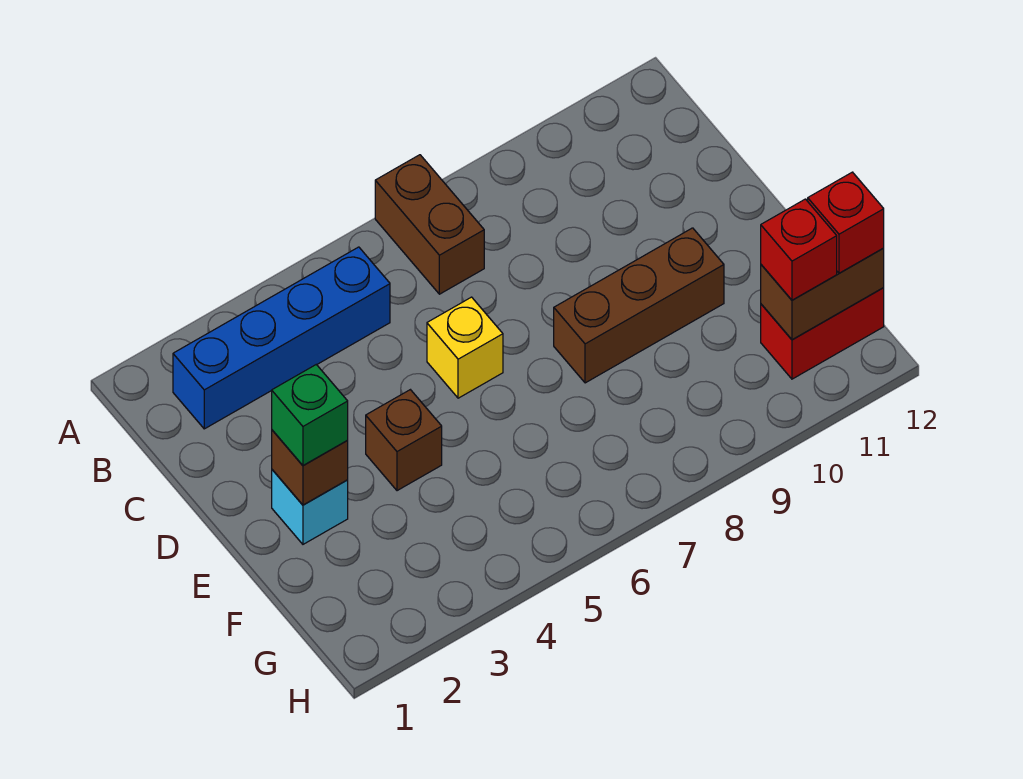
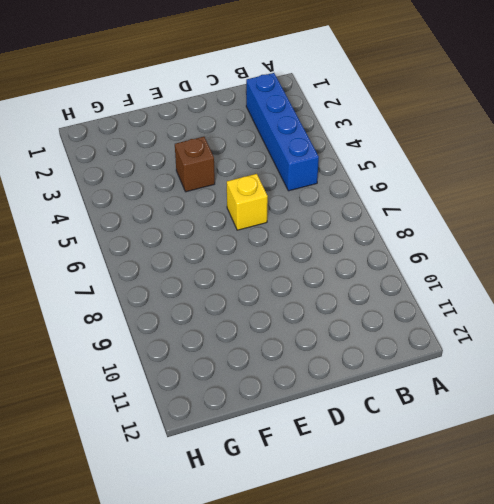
none -> brown brick A7:B7 level 1
none -> cyan brick E2 level 1
none -> brown brick E8:E10 level 1

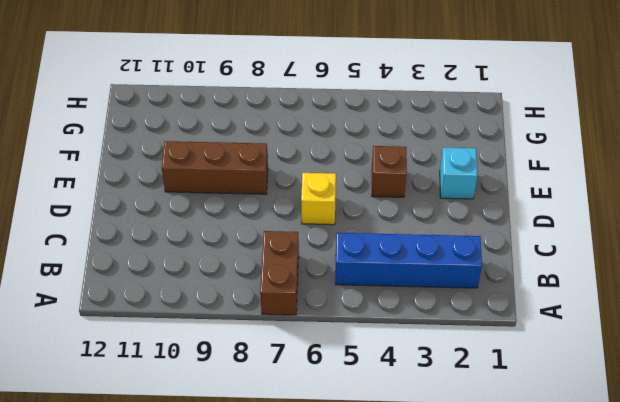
none -> red brick G11:G12 level 1
none -> brown brick E2 level 2
none -> brown brick G11:G12 level 2

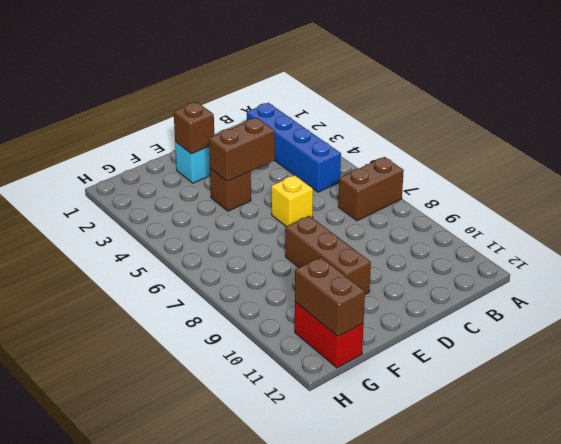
brown brick D4:E4 level 2 -> none
none -> green brick E2 level 3
none -> red brick G11 level 3
none -> red brick G12 level 3

